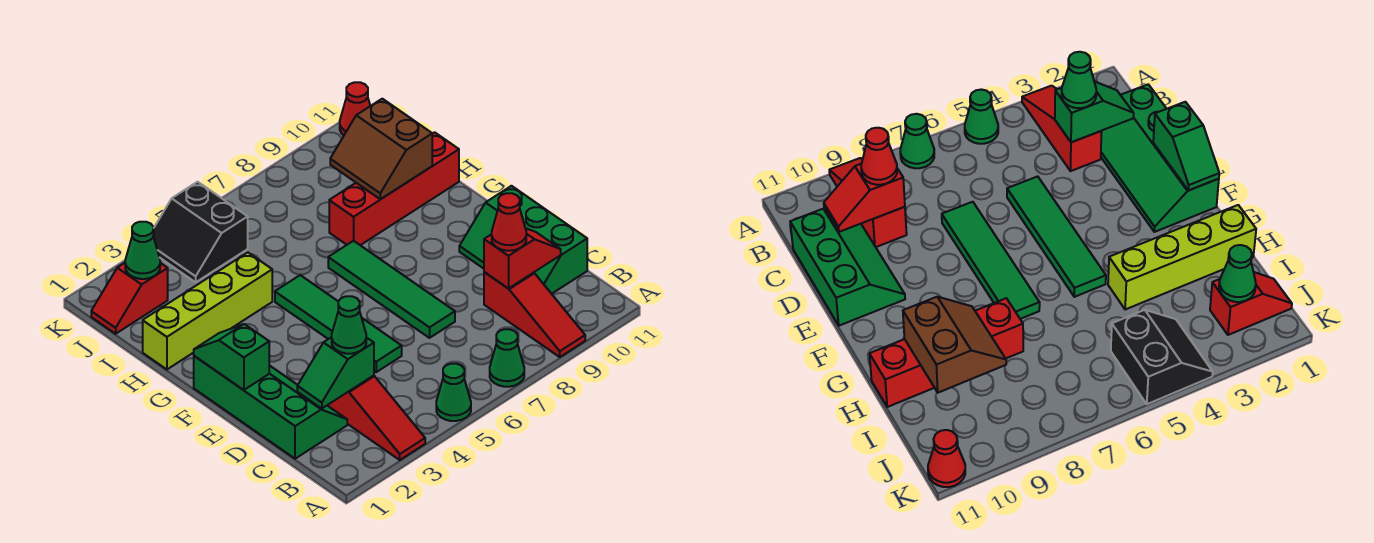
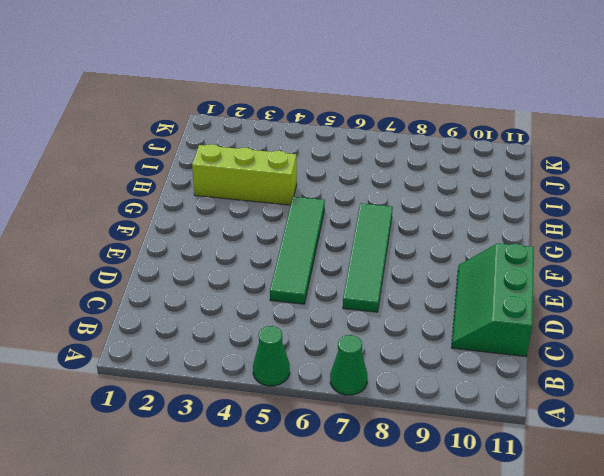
lime brick H2:H4 level 1 -> lime brick H1:H4 level 1
none -> red slope A3:C3 level 1 top C
none -> red slope A9:C9 level 1 top C
none -> green slope C1:F2 level 1 top 1

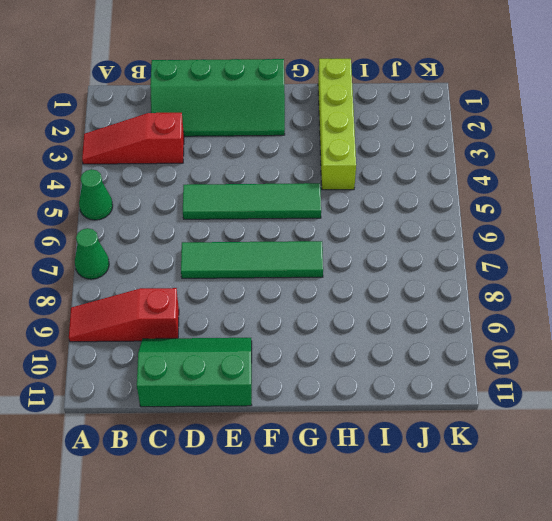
none -> red brick H8:H11 level 1
none -> red slope J1:J2 level 1 top 2
none -> black slope J4:K5 level 1 top 5

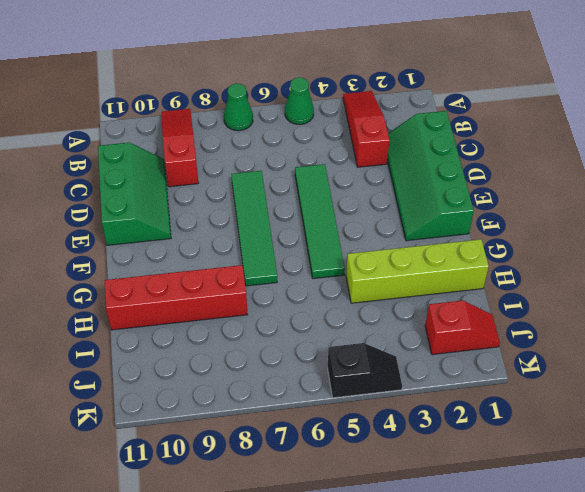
black slope K4:K5 level 1 top 5 -> black slope J4:K5 level 1 top 5
none -> red cone K11 level 1
none -> green slope C2:C3 level 2 top 3
none -> red slope C9:C10 level 2 top 9

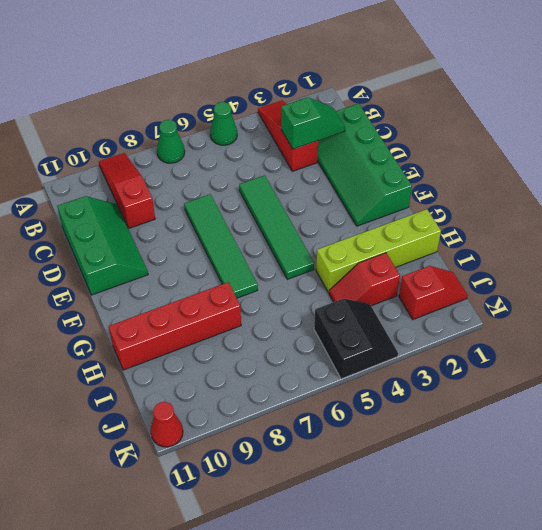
red slope I3:I4 level 1 top 3 -> red slope C9:C10 level 2 top 9
none -> green slope E1:F1 level 2 top E
none -> brown slope H9:I10 level 2 top 10
none -> green cone J2 level 2

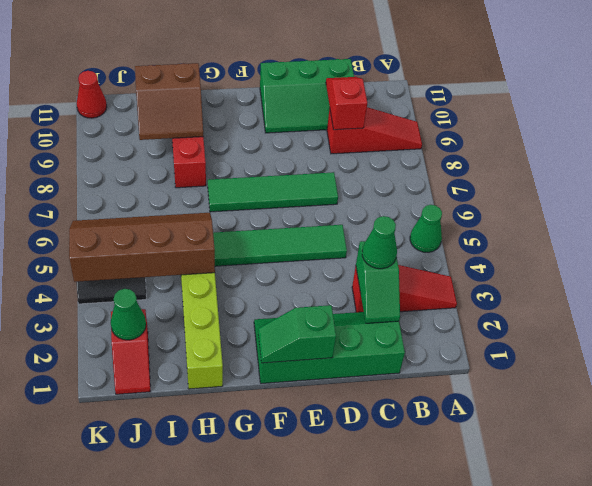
brown slope H4:K5 level 2 top 4 -> none
none -> green cone A7 level 1
none -> red cone C9 level 3

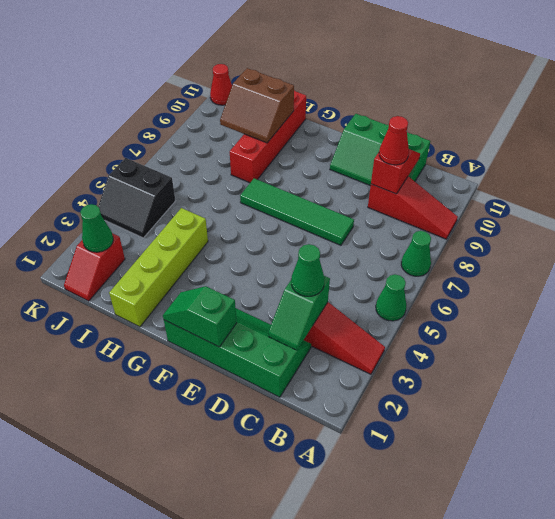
none -> green tile D5:G5 level 1

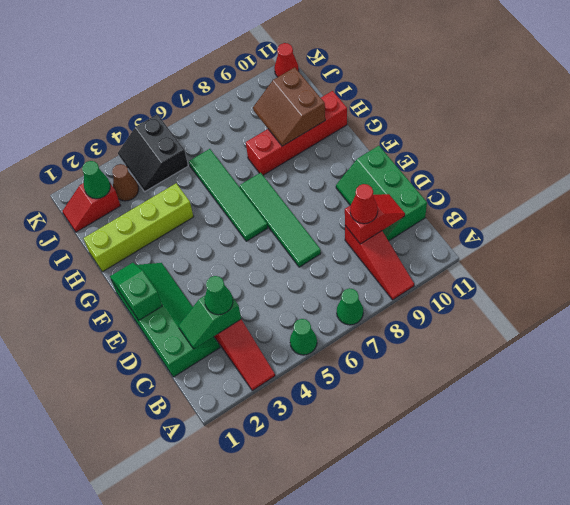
green tile F6:I6 level 1 -> green tile D5:G5 level 1
brown cone J3 level 1 -> none

